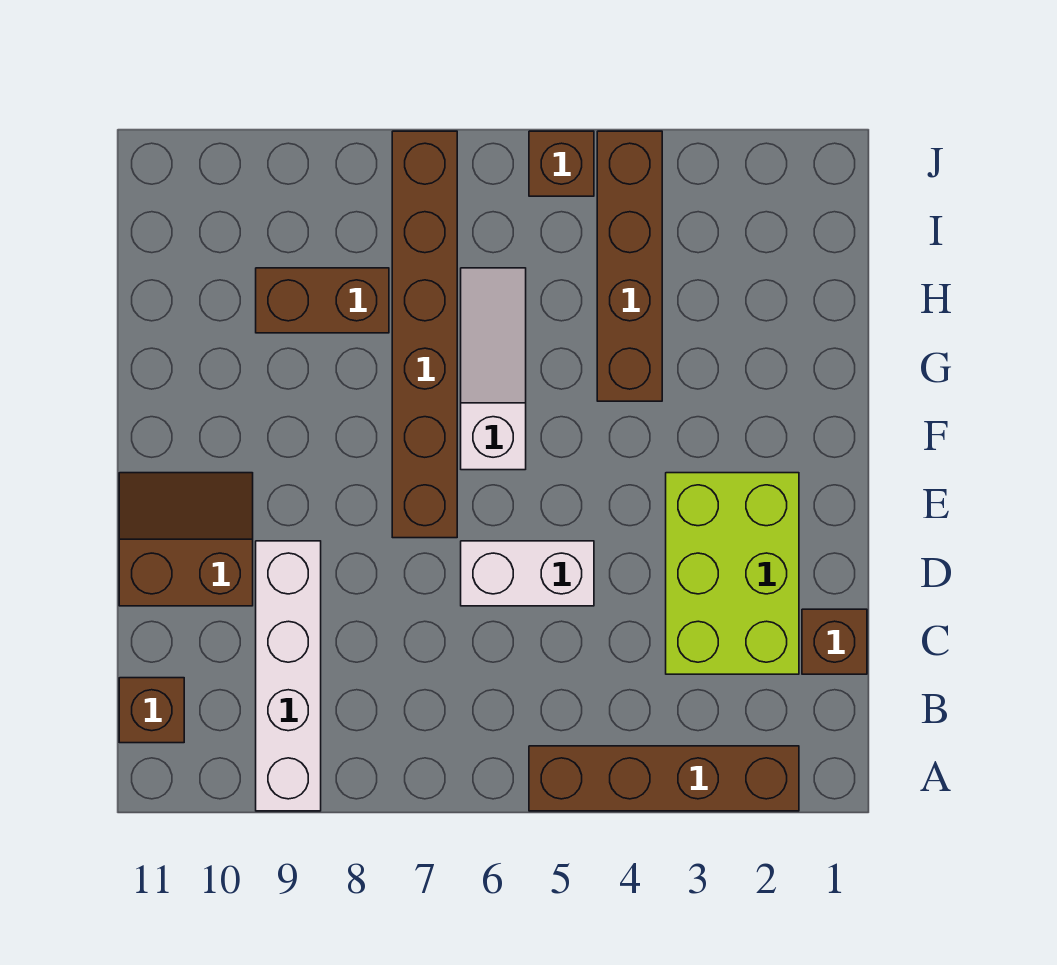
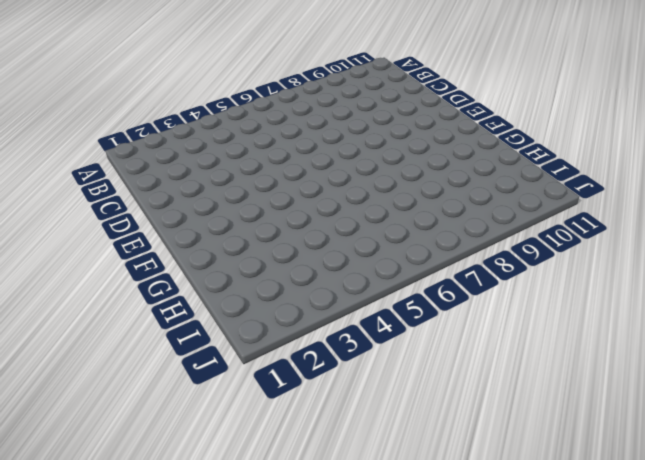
none -> brown brick A2:A5 level 1
none -> white brick A9:D9 level 1
none -> brown brick B11 level 1

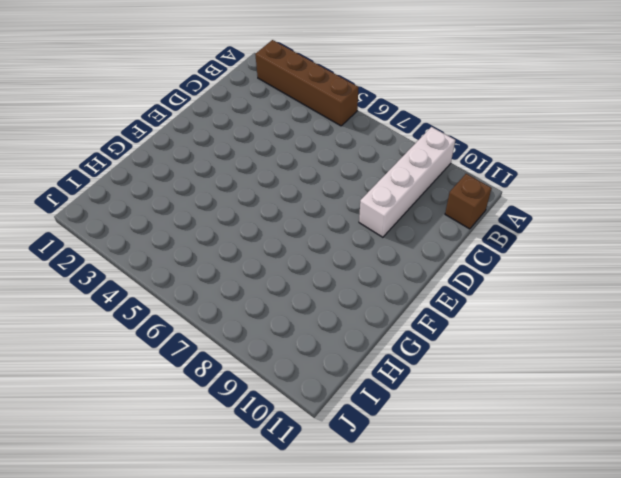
none -> brown brick C1 level 1
none -> lime brick C2:E3 level 1
none -> white brick D5:D6 level 1

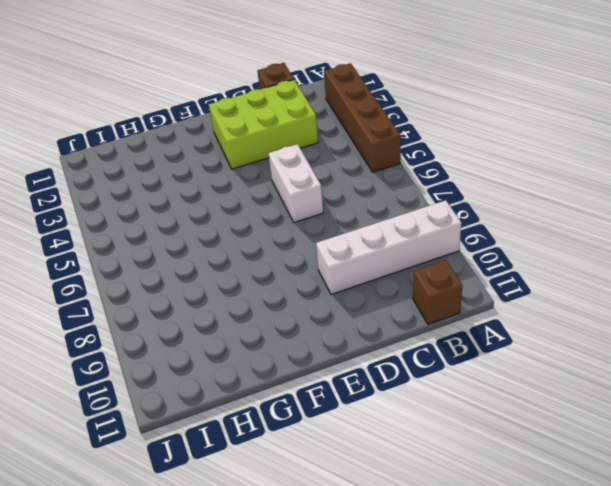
none -> brown slope D10:E11 level 1 top D
none -> brown brick E7:J7 level 1
none -> white slope F6:H6 level 1 top F

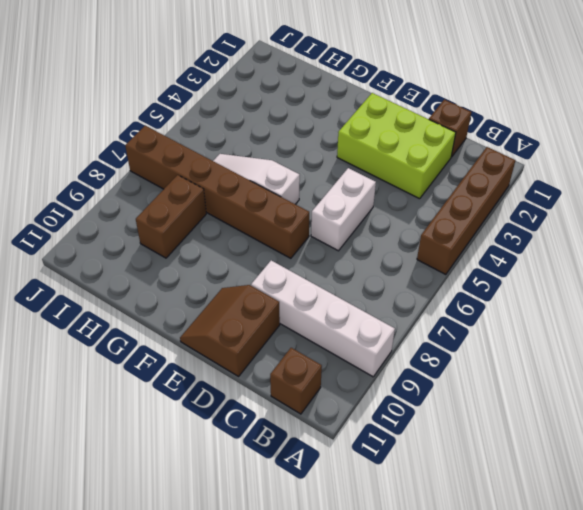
none -> brown brick G4:J4 level 1
none -> brown brick J5 level 1

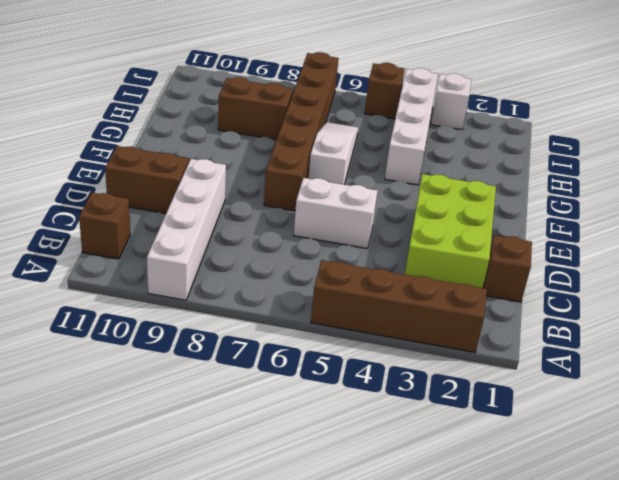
white brick G4:J4 level 1 -> brown brick G4:J4 level 1
white brick J3 level 1 -> none

